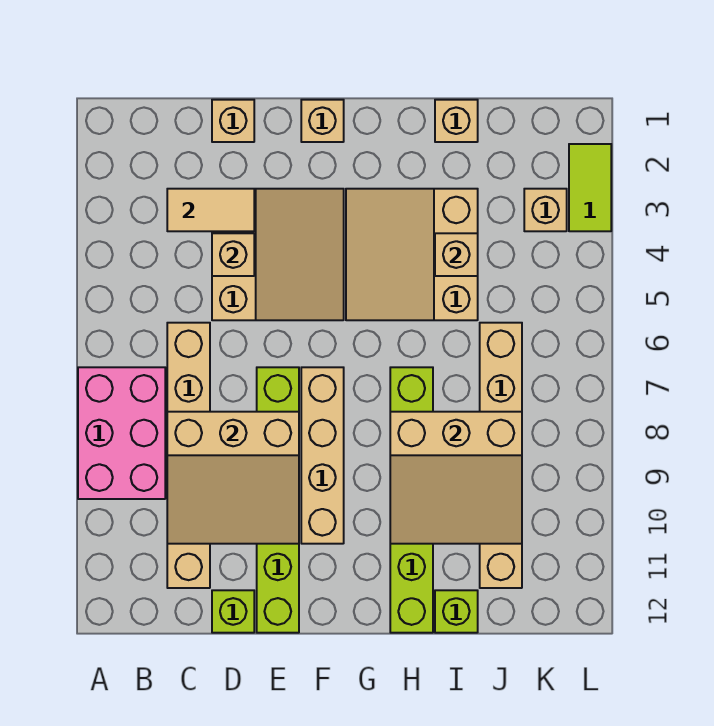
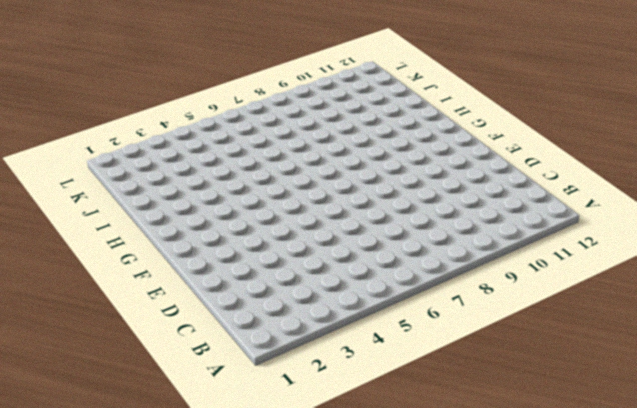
none -> pink brick A7:B9 level 1
none -> tan brick C6:C11 level 1
none -> tan brick D1 level 1

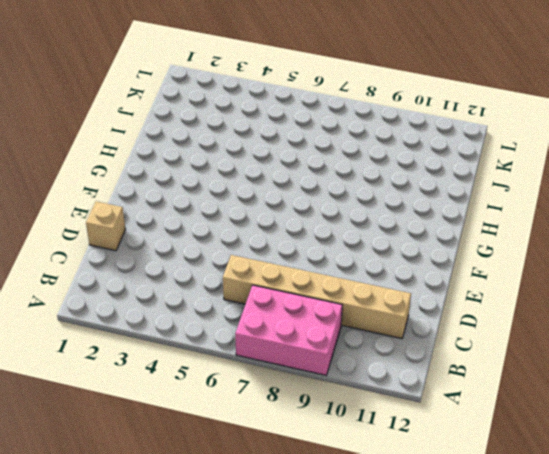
none -> tan slope D3:F5 level 1 top D
none -> lime brick D12 level 1
none -> lime brick E7:E12 level 1

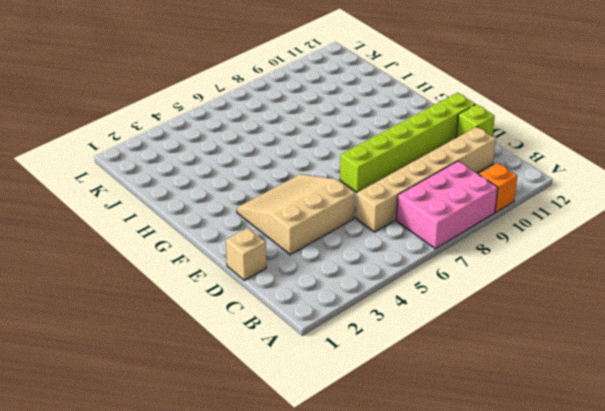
orange brick A10 level 1 -> none
none -> tan brick F1 level 1
none -> tan brick F7:F10 level 1
none -> tan slope G3:I5 level 1 top I

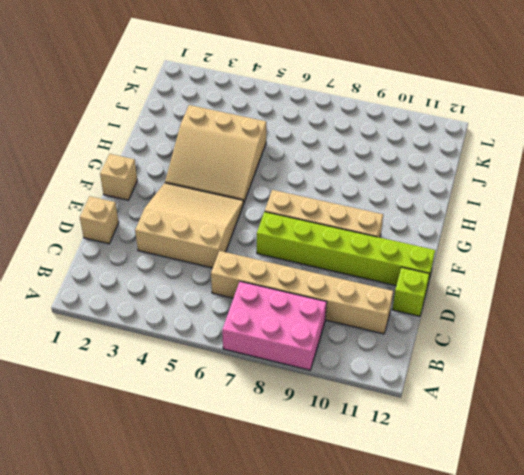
none -> lime brick H7:H12 level 1
none -> tan brick I1 level 1
none -> lime brick I12 level 1

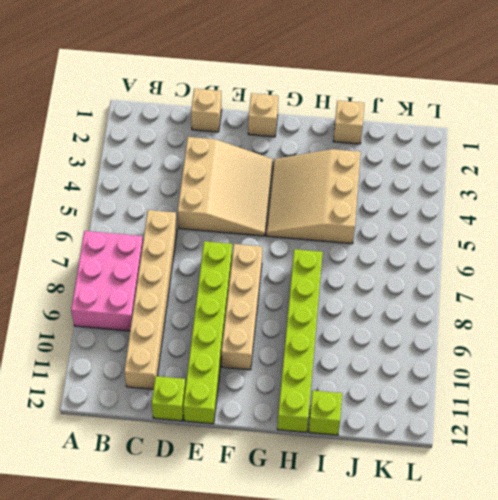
none -> tan brick J6:J11 level 1
none -> tan brick K3 level 1
none -> lime tile L2:L3 level 1

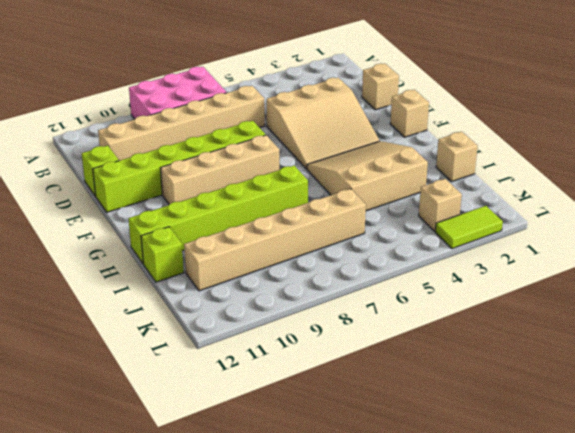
none -> tan tile C3:D3 level 2
none -> tan slope C8:E10 level 2 top 8
none -> tan brick D4 level 2

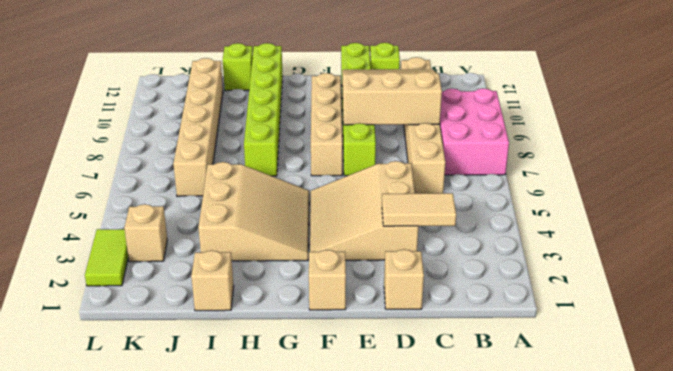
none -> tan brick D4 level 2
none -> tan slope H8:J10 level 2 top 8
none -> tan brick I4 level 2

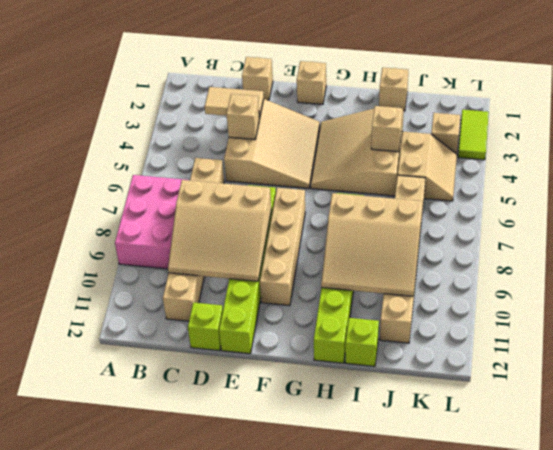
tan slope J4:K5 level 1 top J -> none

